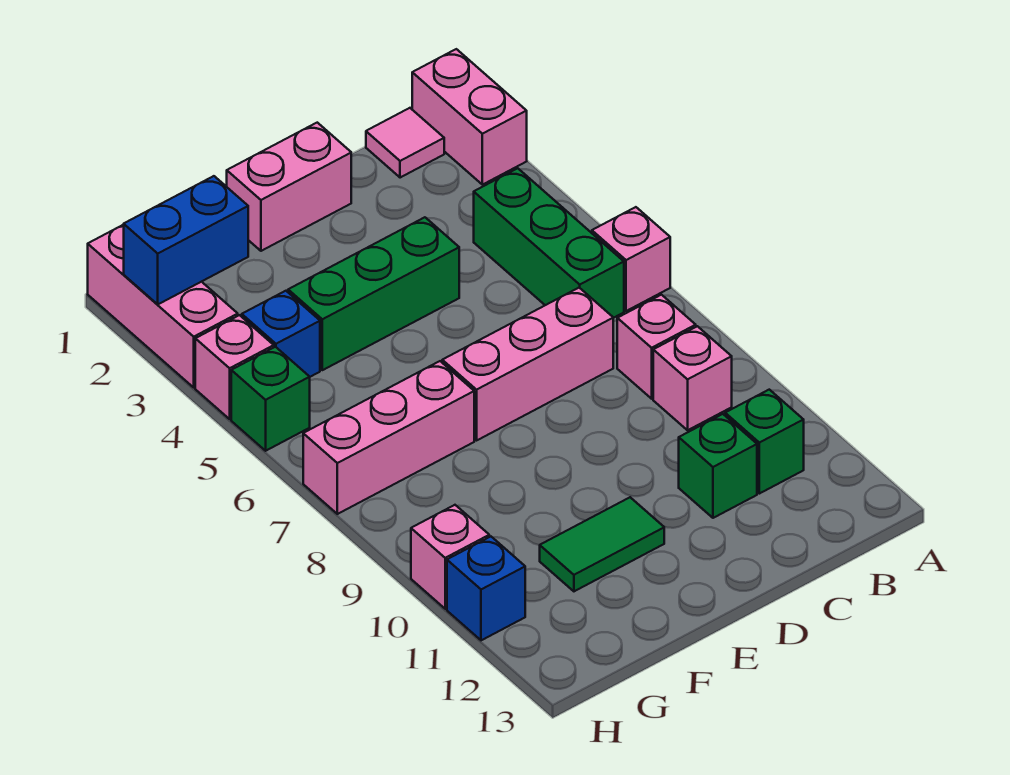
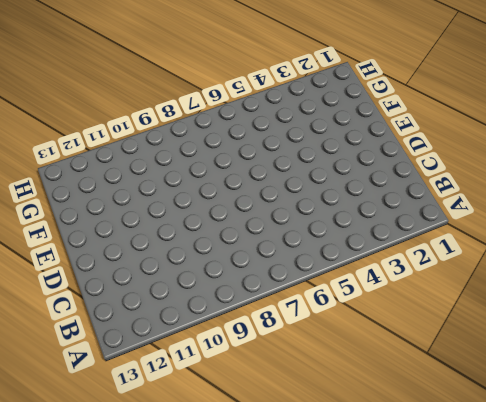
none -> pink brick A1:A2 level 1
none -> pink brick A6 level 1
none -> pink tile B1 level 1

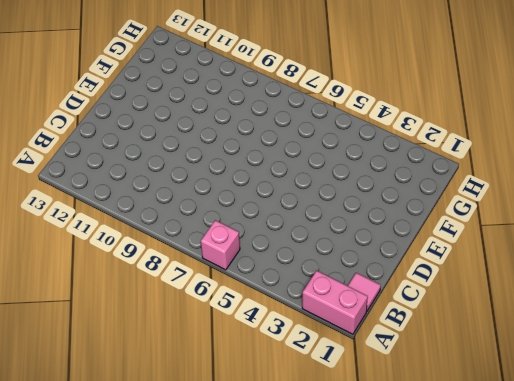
none -> green brick B4:B6 level 1
none -> pink brick B8 level 1
none -> pink brick B9 level 1

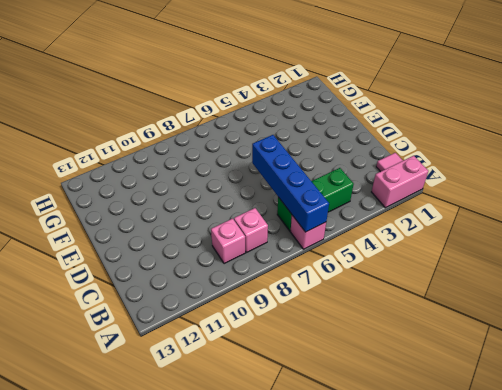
blue brick A6:D6 level 2 -> none
none -> green brick B11 level 1
none -> pink brick C7:E7 level 1
none -> green brick C11 level 1

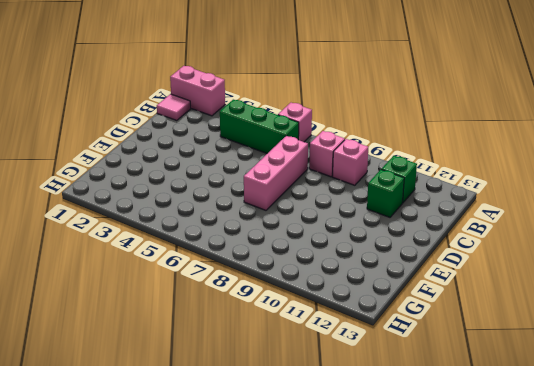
none -> pink brick D1:E1 level 1
none -> green brick D4:F4 level 1
none -> green tile E11:F11 level 1

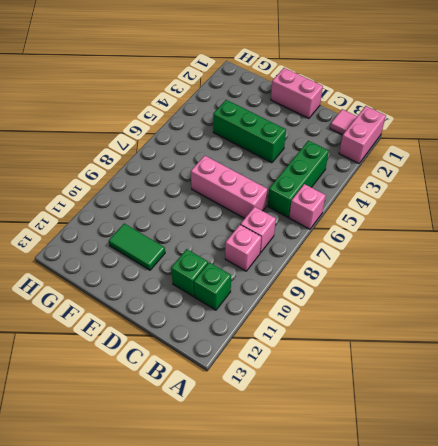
none -> pink brick F7:H7 level 1
none -> blue brick G4 level 1
none -> pink brick H1:H3 level 1

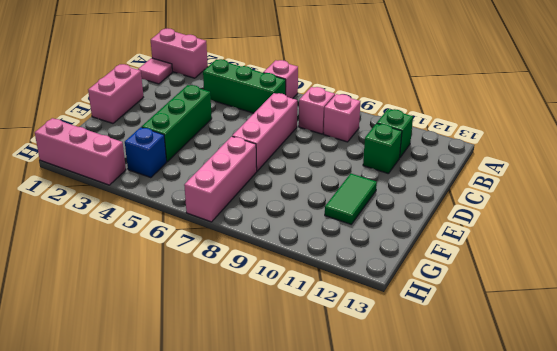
none -> pink brick H4 level 1
none -> green brick H5 level 1
none -> pink brick H10 level 1

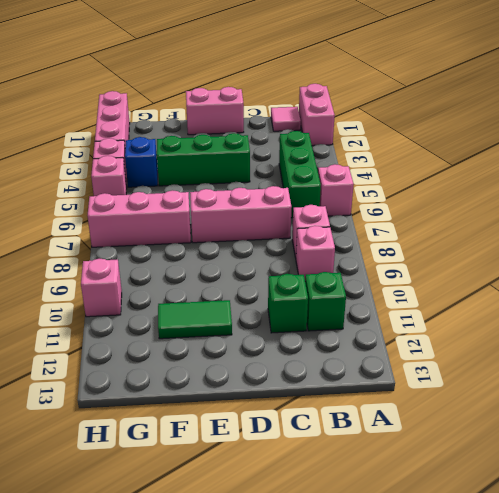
pink brick H5 level 1 -> green brick H5 level 1
none -> blue brick H11 level 1
none -> blue brick G2:H2 level 2

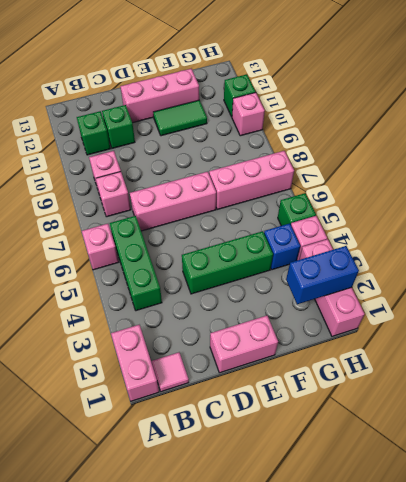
pink brick D12:F12 level 1 -> none
green brick H11 level 1 -> blue brick H11 level 1

